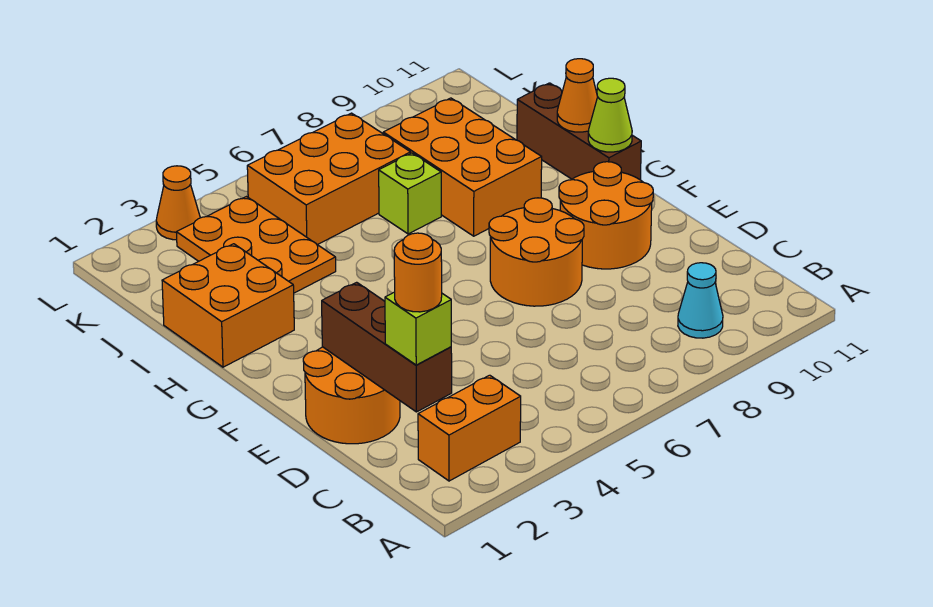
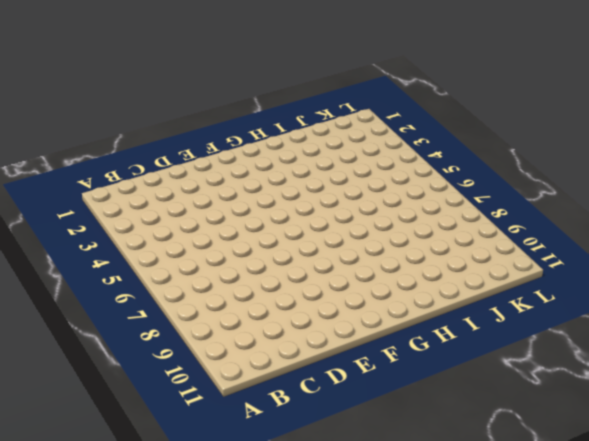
none -> orange brick B2:B3 level 1
none -> cyan cone B9 level 1
none -> orange round brick D1:E2 level 1

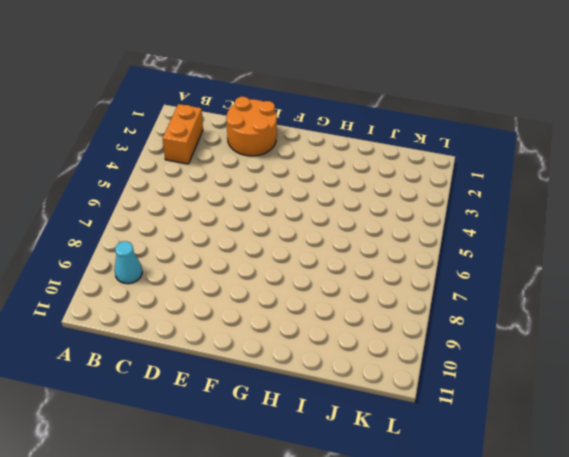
none -> orange round brick E7:F8 level 1
none -> orange round brick E9:F10 level 1
none -> brown brick G11:I11 level 1

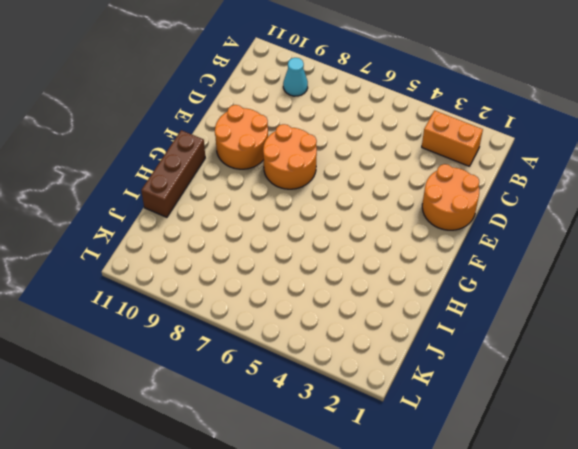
none -> orange brick H1:I2 level 1
none -> orange brick H8:J9 level 1
none -> orange plate I3:K4 level 1

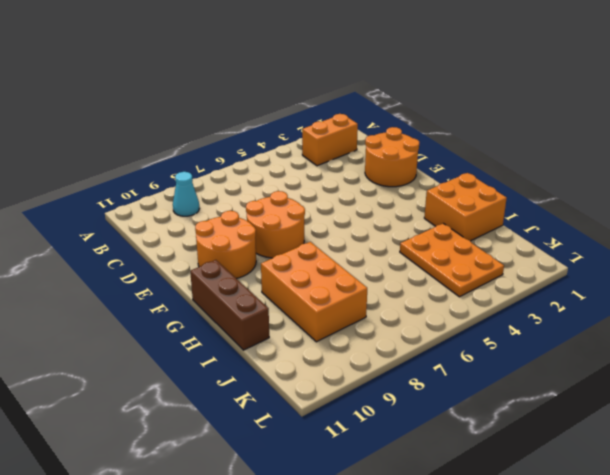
none -> lime brick I7 level 1
none -> orange brick J5:K7 level 1
none -> orange cone L3 level 1

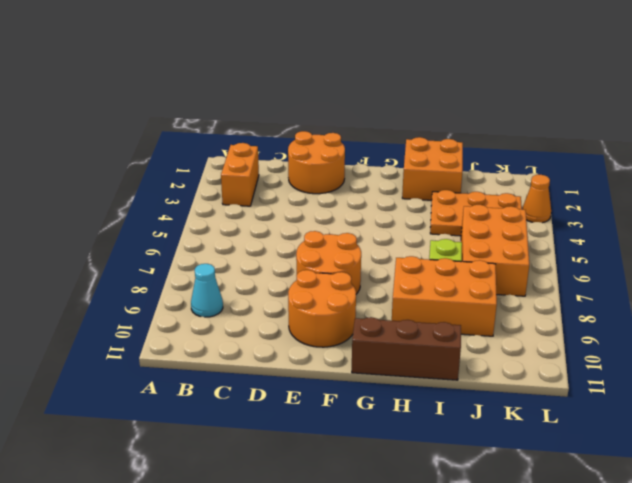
none -> brown brick C2:E2 level 2
none -> lime cone G11 level 2
none -> orange cone H11 level 2

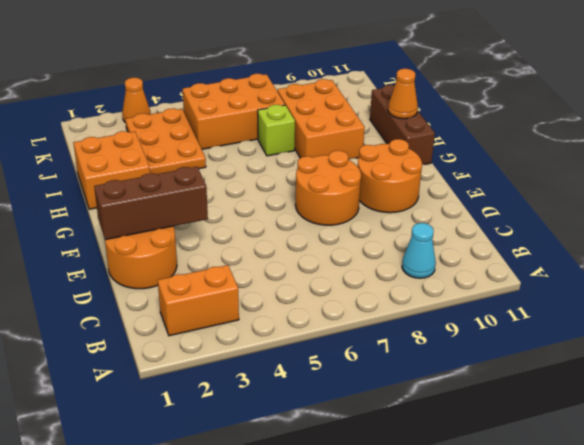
brown brick E1:E3 level 2 -> brown brick C2:E2 level 2
none -> lime cone G11 level 2
none -> lime brick C2 level 3
none -> orange round brick C2 level 4

